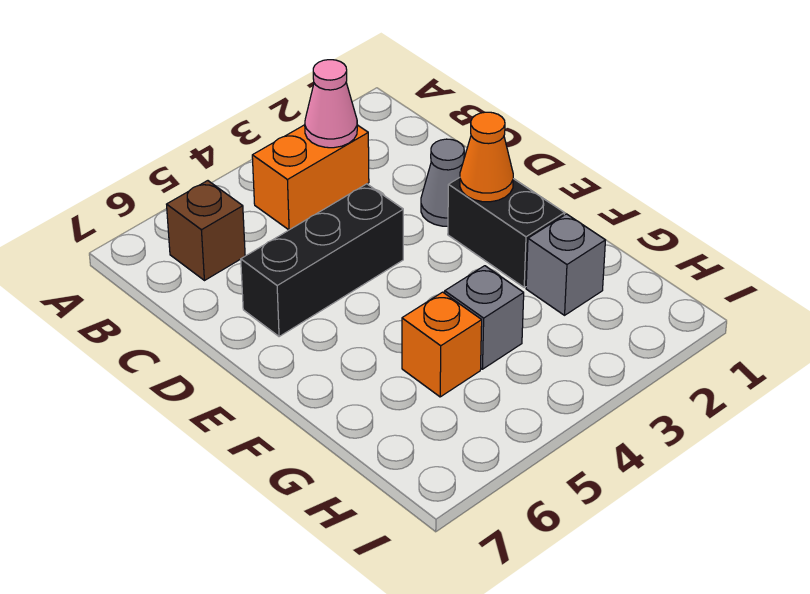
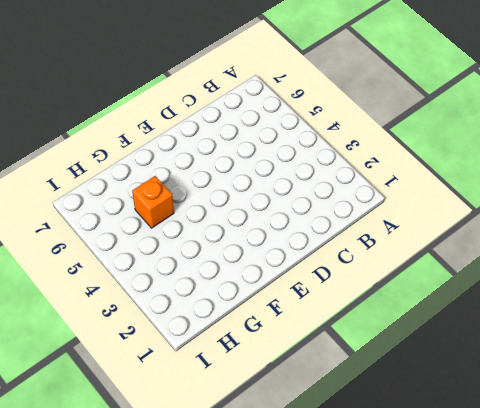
none -> orange brick B3:B4 level 1
none -> brown brick B6 level 1

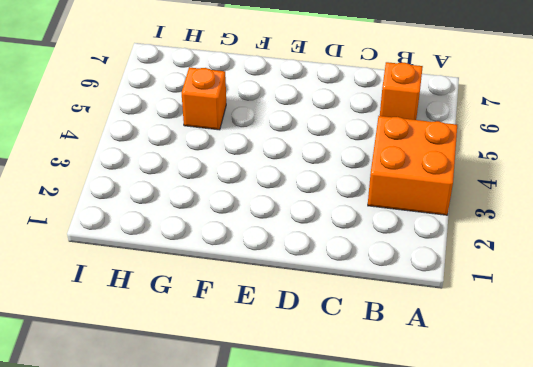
orange brick A3:B4 level 1 -> orange brick B3:B4 level 1
orange brick B6 level 1 -> brown brick B6 level 1
none -> grey cone D2 level 1
none -> black brick D4:D6 level 1

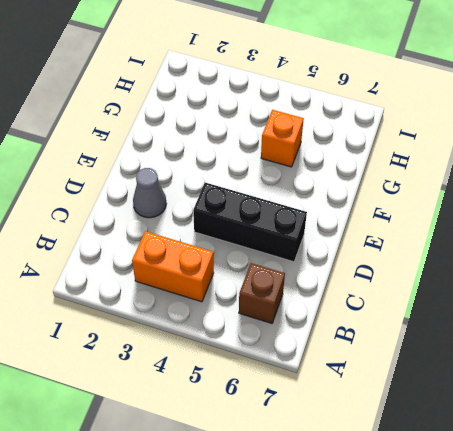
none -> black brick E2:F2 level 1
none -> grey brick G2 level 1

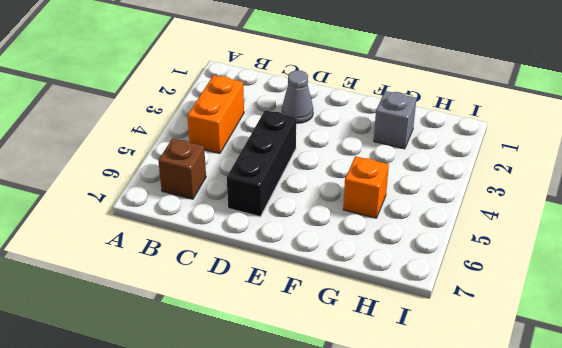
none -> black brick E2:F2 level 1
none -> grey brick G4 level 1

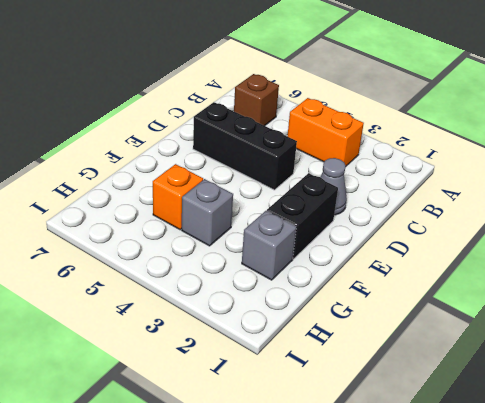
none -> pink cone B3 level 2
none -> orange cone E2 level 2

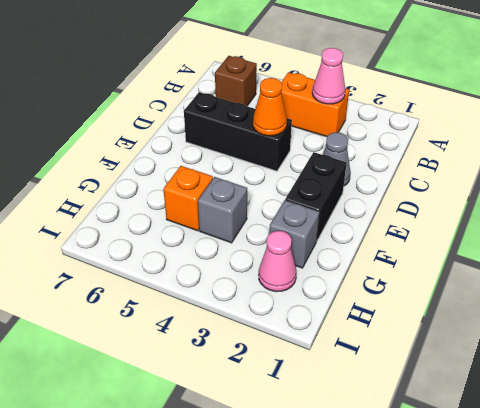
orange cone D4 level 2 -> orange cone E2 level 2
pink cone H2 level 1 -> none

